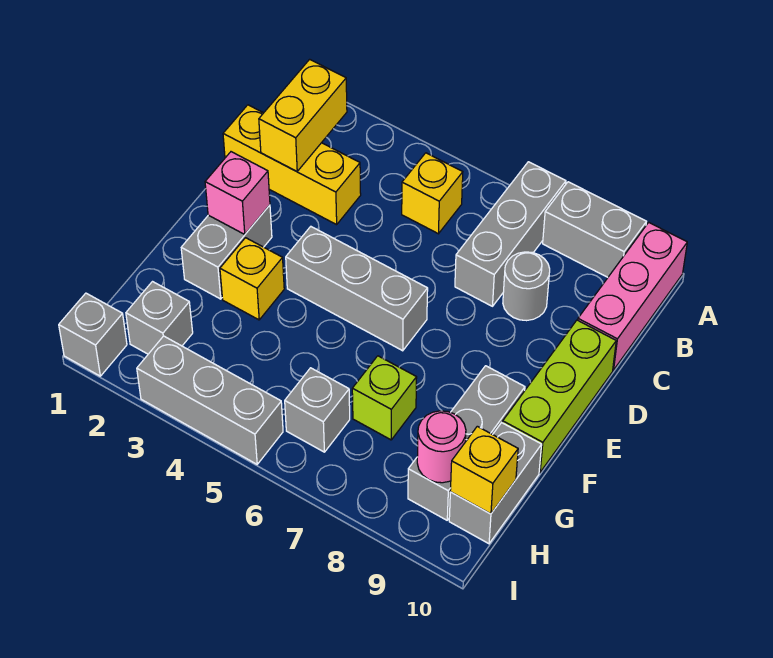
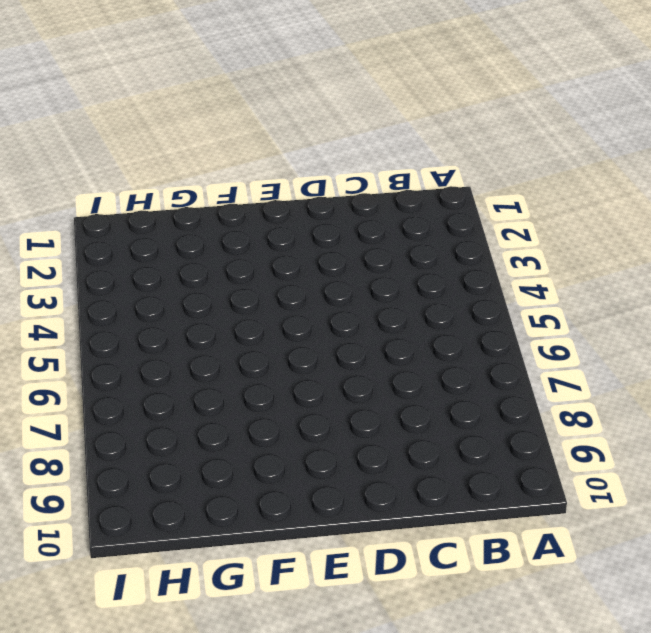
none -> grey brick A7:C7 level 1
none -> grey brick A8:A9 level 1
none -> pink brick A10:C10 level 1

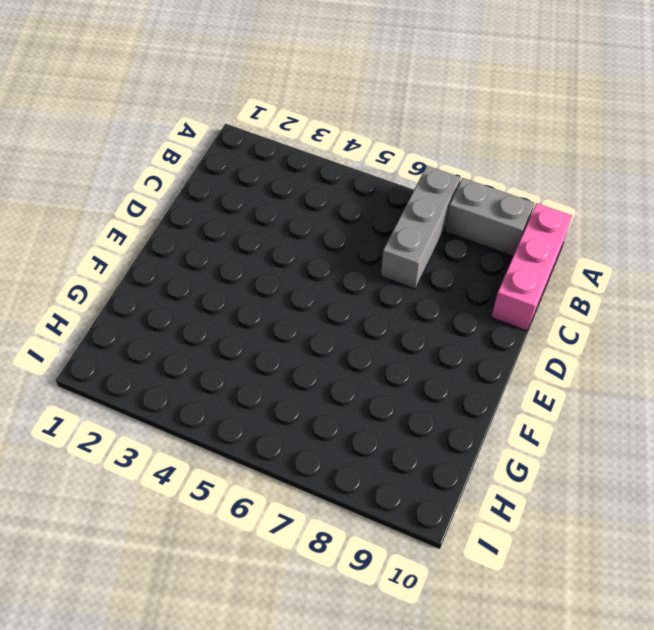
none -> yellow brick B5 level 1
none -> yellow brick C1:C3 level 1
none -> grey round brick C8 level 1

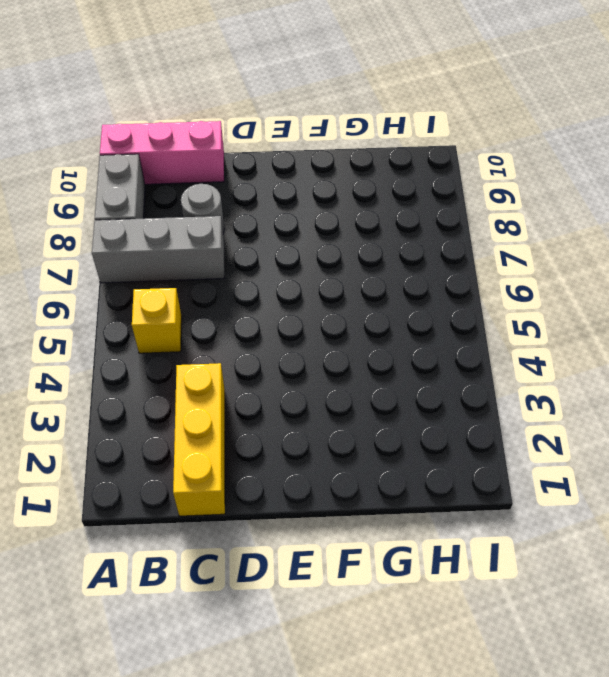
none -> lime brick D10:F10 level 1
none -> grey brick E2:F2 level 1
none -> grey brick E4:E6 level 1

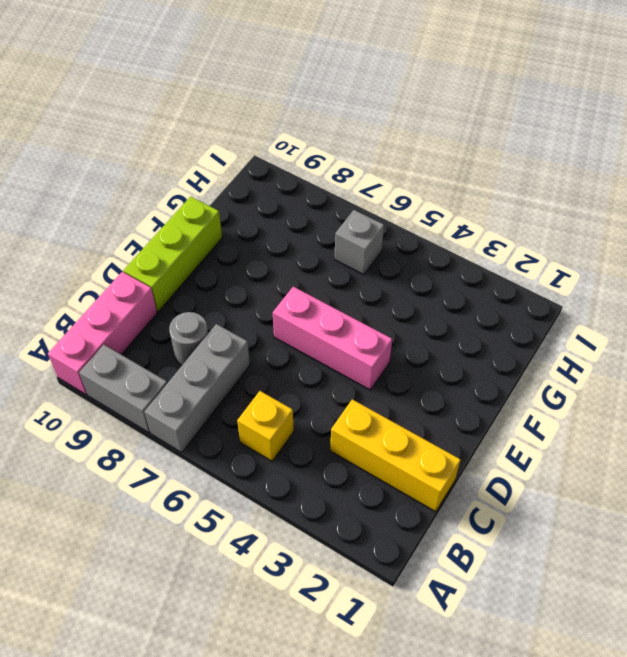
pink brick E4:E6 level 1 -> grey brick E4:E6 level 1
none -> grey brick E2:F2 level 1
none -> yellow brick F3 level 1
none -> grey brick F9:H9 level 1

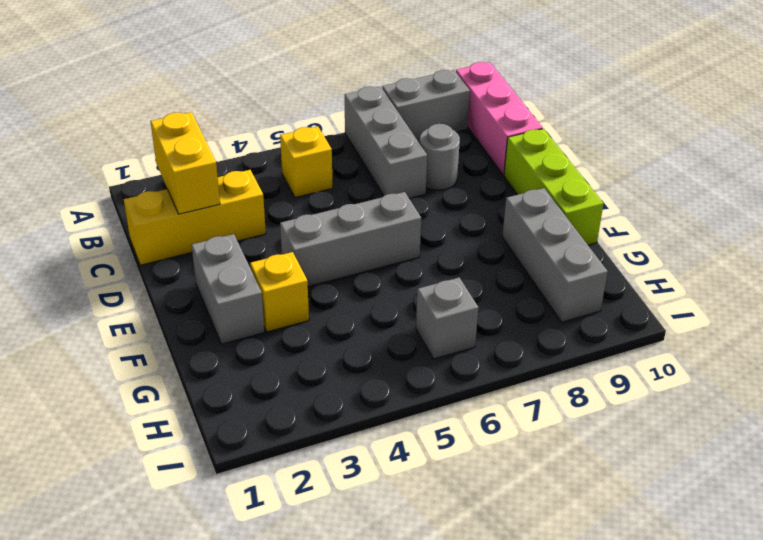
none -> lime brick G7 level 1
none -> grey brick G10:H10 level 1
none -> grey brick H2 level 1

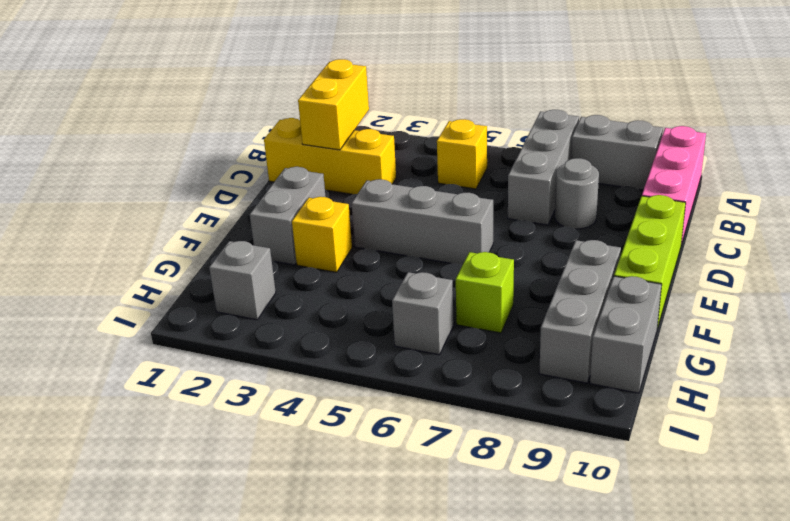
none -> grey brick I1 level 1
none -> grey brick I3:I5 level 1
none -> pink brick E2 level 2

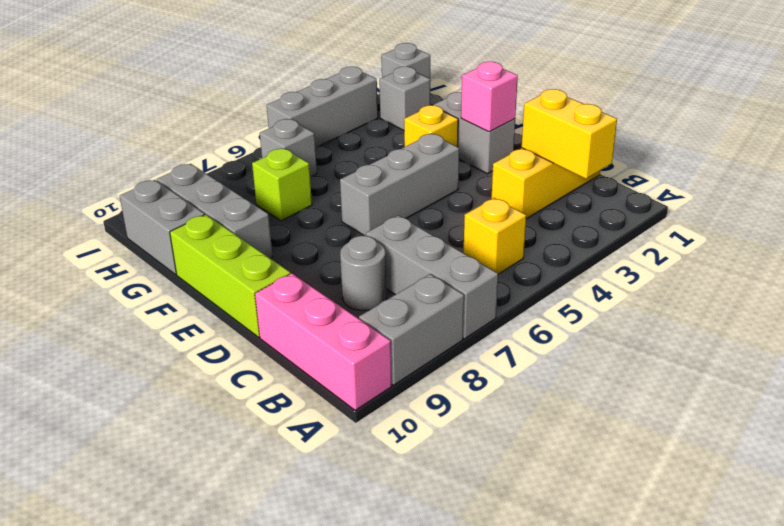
none -> pink round brick H9 level 2
none -> yellow brick H10 level 2

